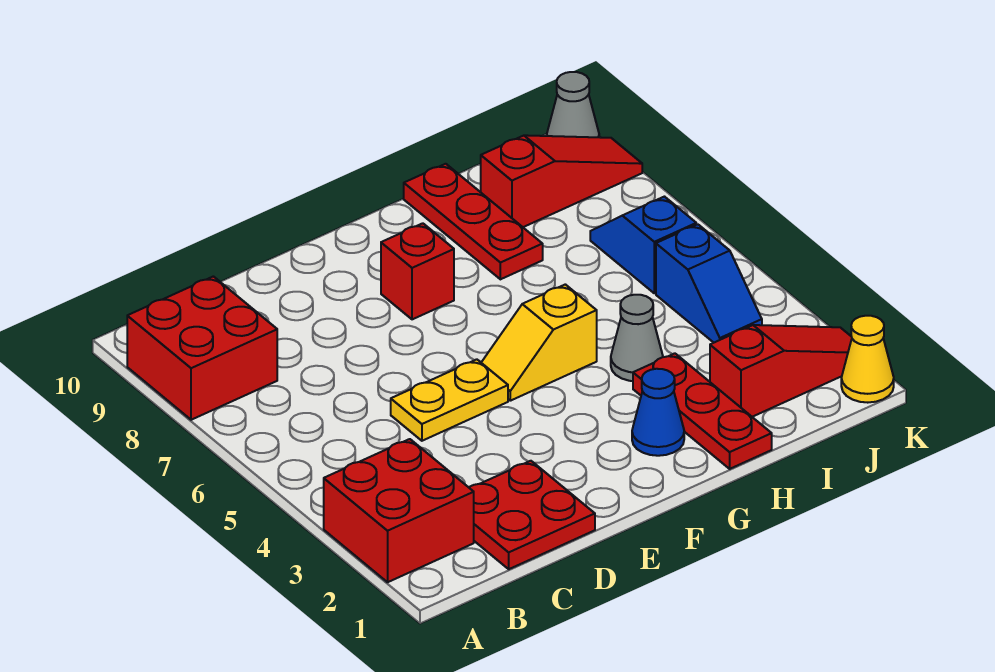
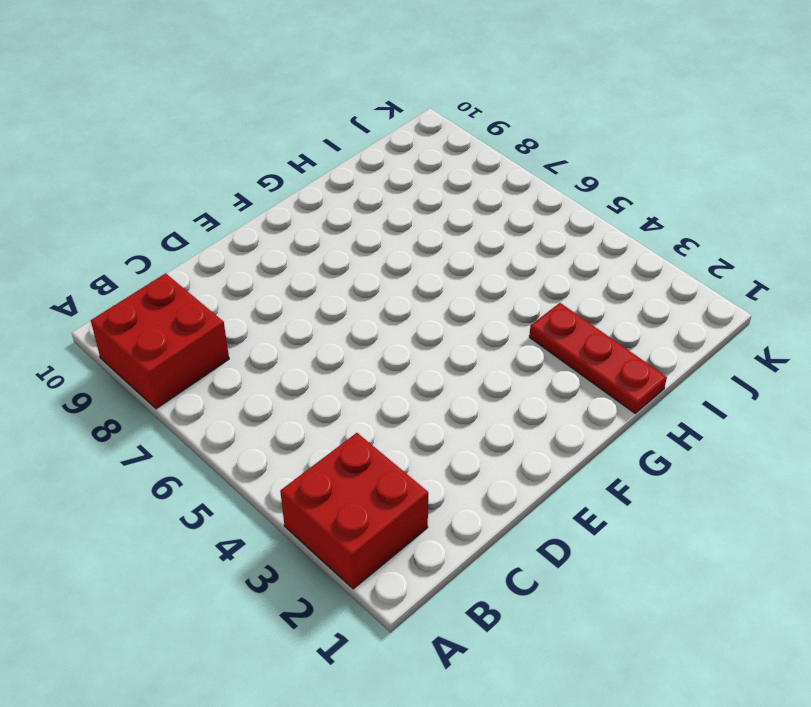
none -> red plate C1:D2 level 1
none -> yellow plate D5:E5 level 1
none -> yellow slope F5:G5 level 1 top G

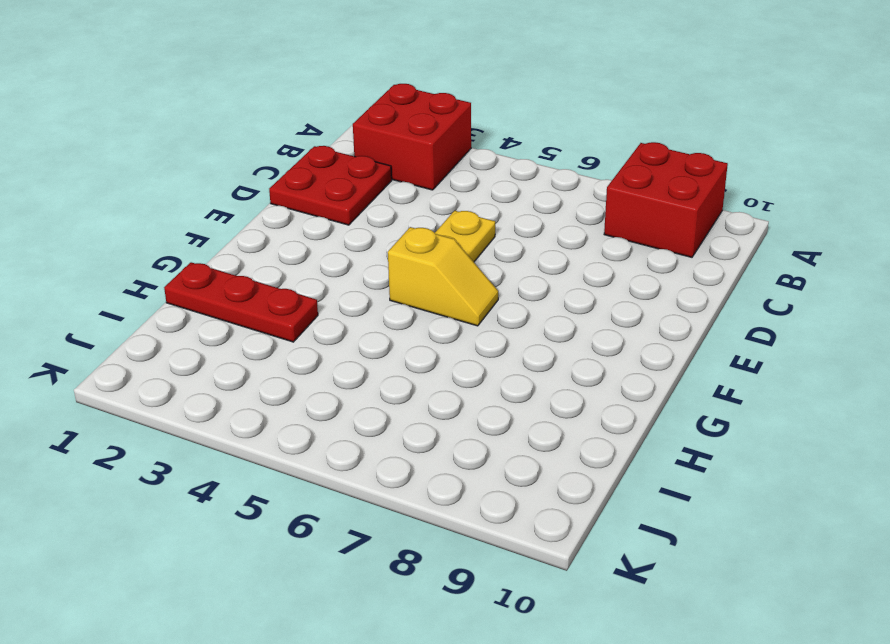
yellow slope F5:F6 level 1 top 5 -> yellow slope F5:G5 level 1 top G
none -> red brick F8 level 1
none -> blue cone G2 level 1
none -> grey cone H4 level 1

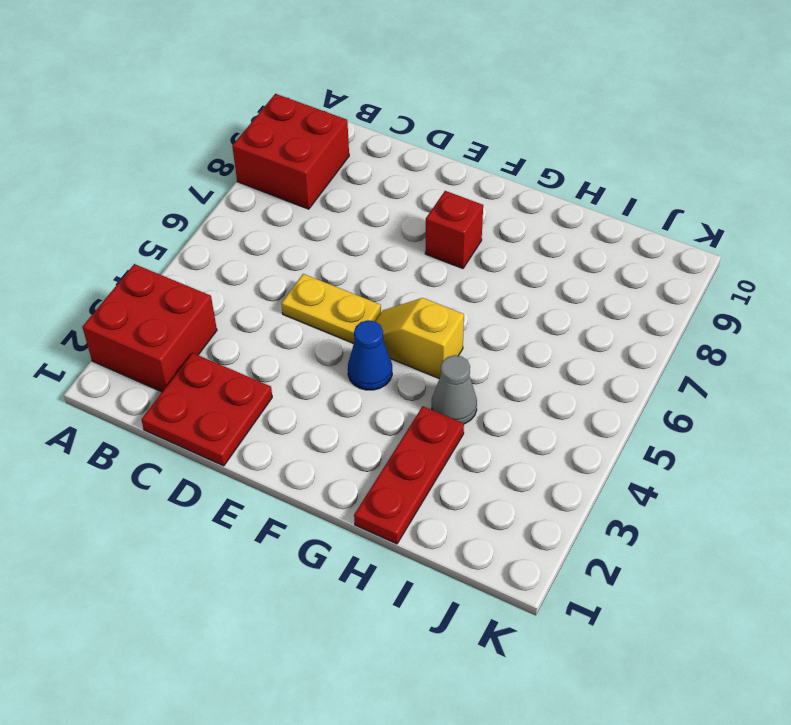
blue cone F4 level 1 -> blue cone G2 level 1
none -> red plate H8:H10 level 1
none -> red slope I2:K2 level 1 top I
none -> red slope I9:K9 level 1 top I

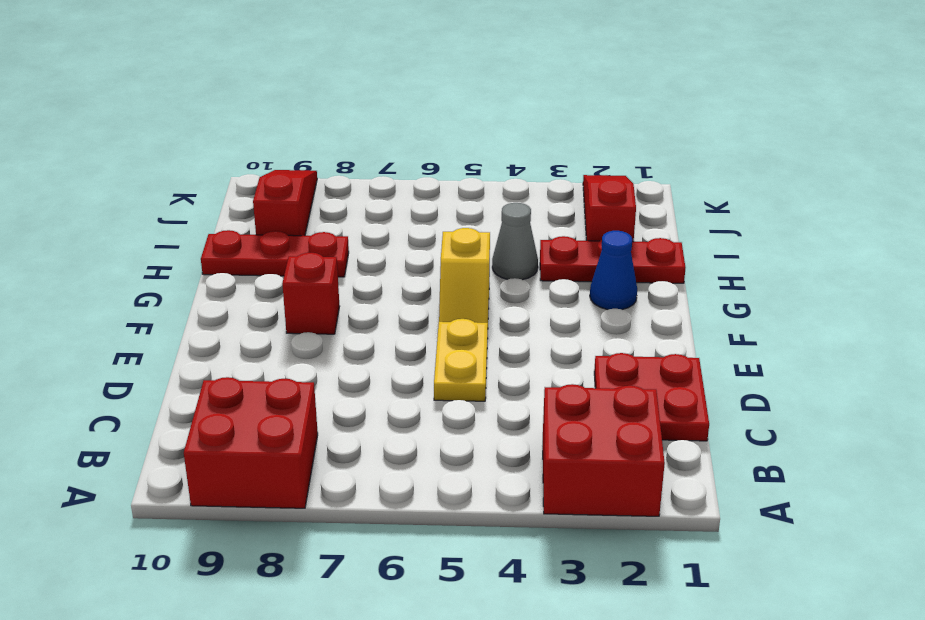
none -> blue slope J4:J5 level 1 top 5
none -> blue slope J6:J7 level 1 top 6
none -> yellow cone K1 level 1

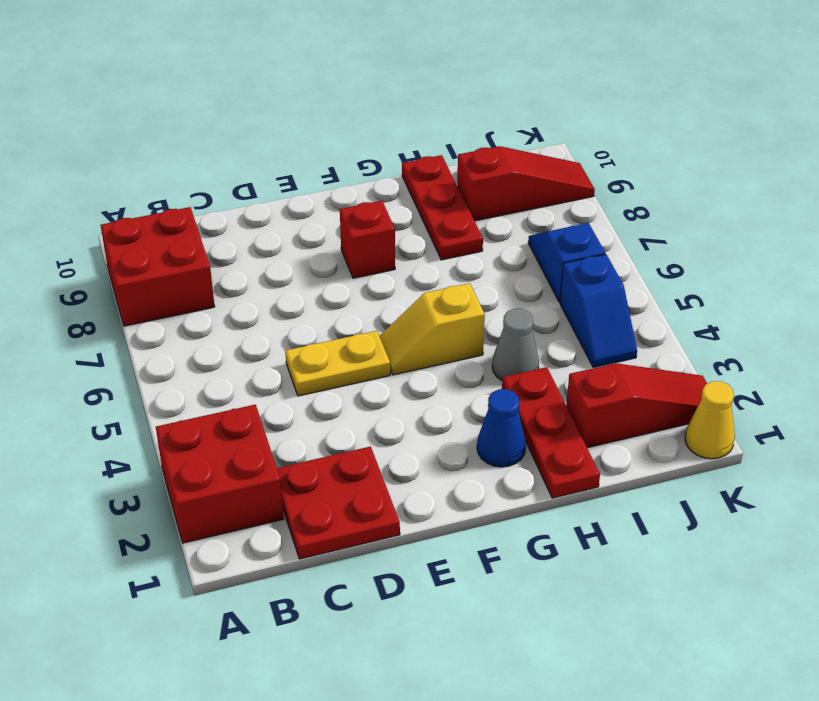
none -> grey cone K10 level 1

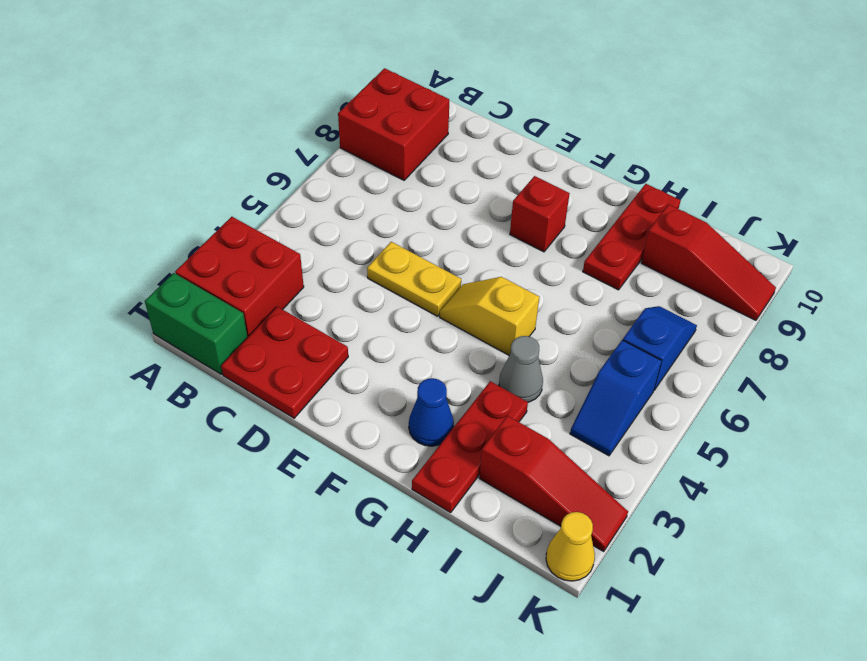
green brick A1:B1 level 1 -> none
none -> grey cone K10 level 1

